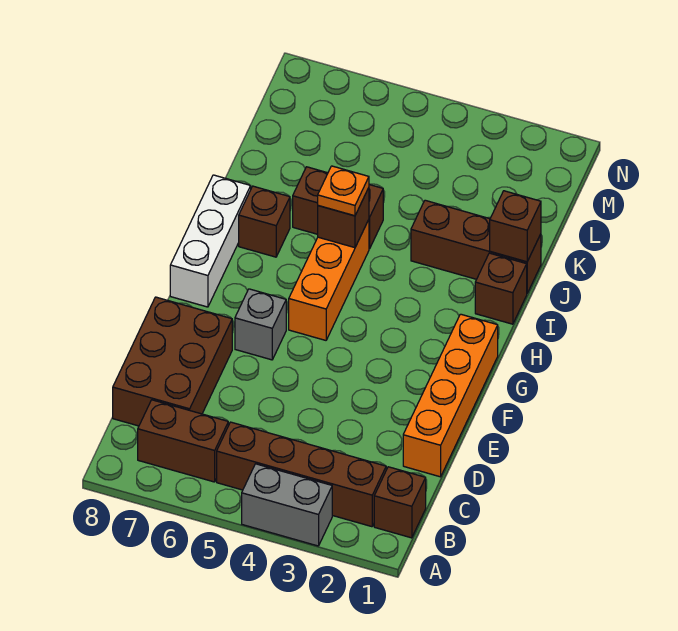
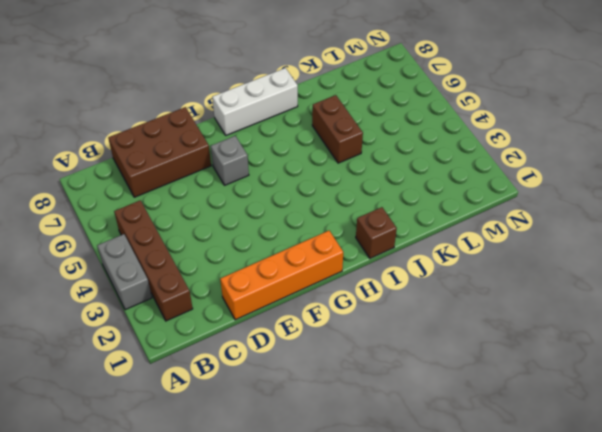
none -> brown brick B1 level 1
none -> brown brick B6:B7 level 1
none -> orange brick G5:I5 level 1

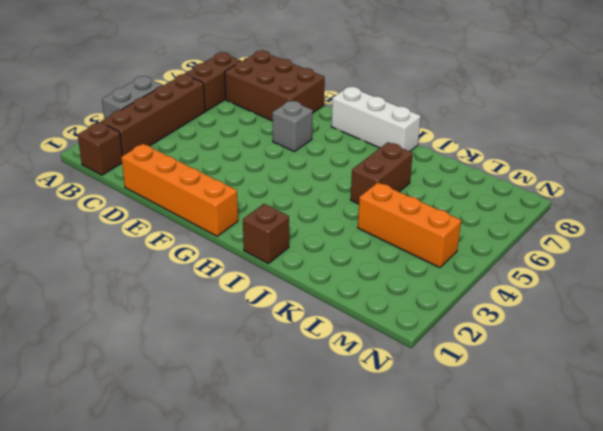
orange brick K4:M4 level 1 -> orange brick G5:I5 level 1
none -> brown brick I7 level 1
none -> brown brick J1:J3 level 1
none -> brown brick I5 level 2

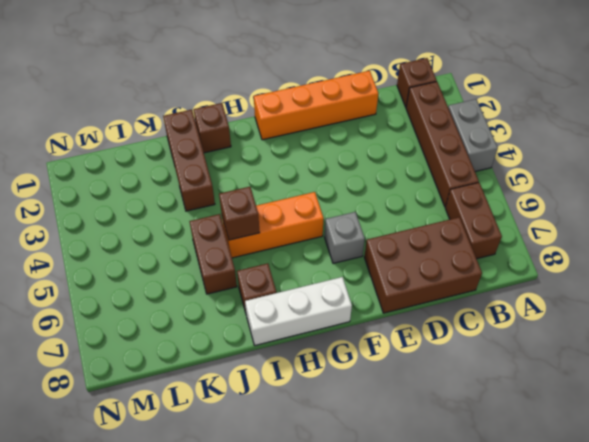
none -> brown brick J1 level 2
none -> orange plate I5 level 3

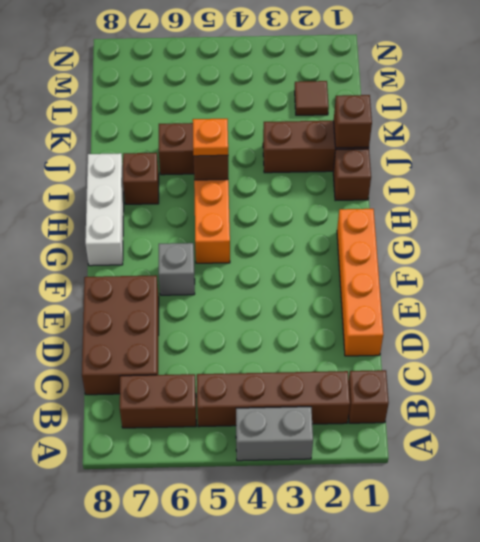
brown tile L2 level 1 -> none

